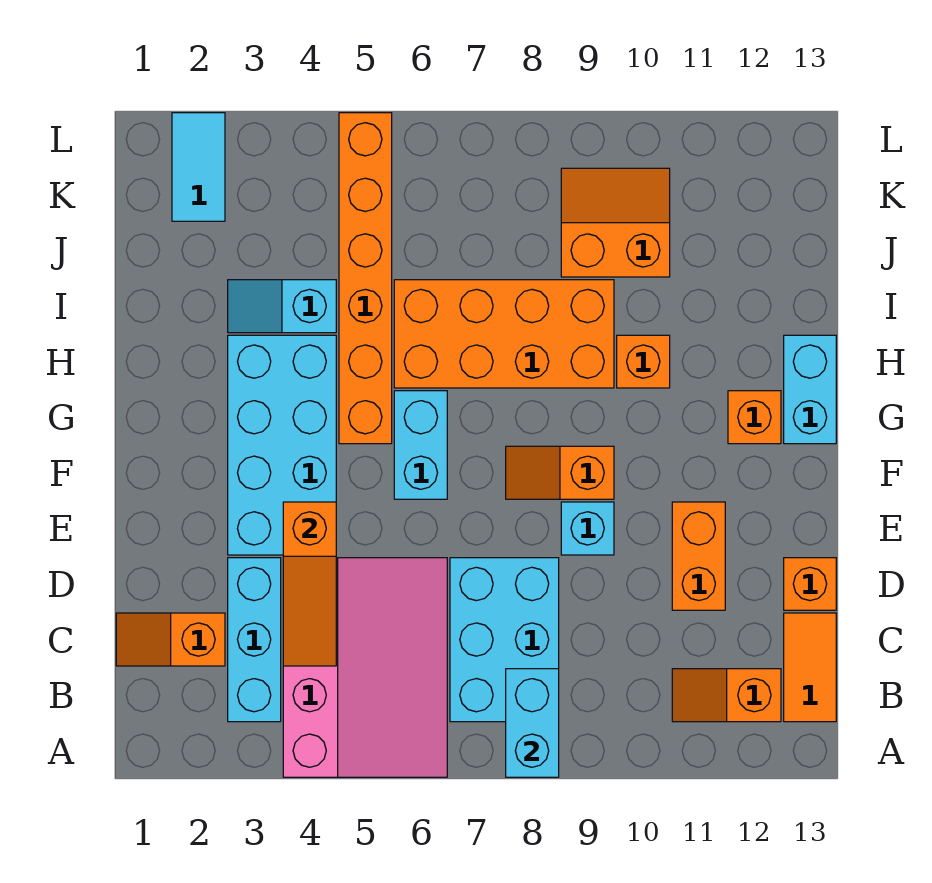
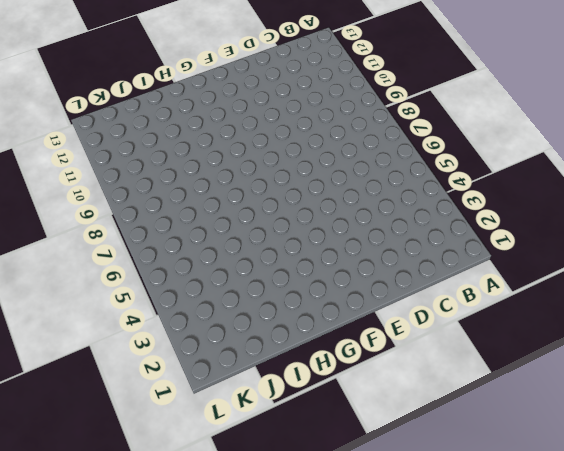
none -> pink slope A4:D6 level 1 top 4
none -> cyan brick B3:D3 level 1
none -> cyan brick B7:D8 level 1

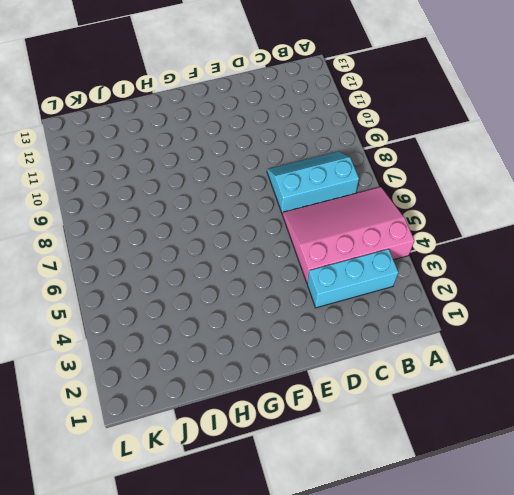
cyan slope B7:D8 level 1 top 7 -> cyan brick B7:D8 level 1
none -> orange slope B11:B12 level 1 top 12
none -> orange tile B13:C13 level 1
none -> orange slope C1:C2 level 1 top 2

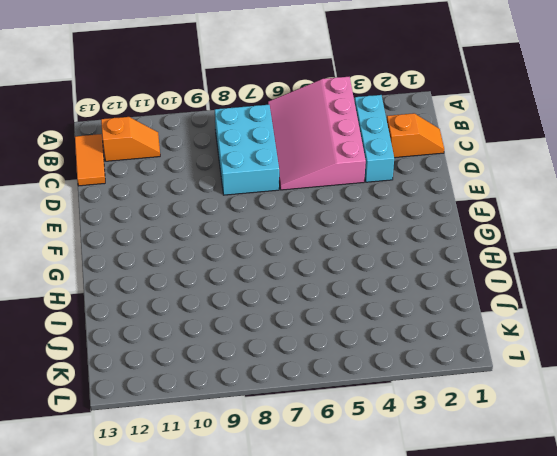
none -> orange brick D11:E11 level 1
none -> orange brick D13 level 1
none -> cyan brick E3:H4 level 1

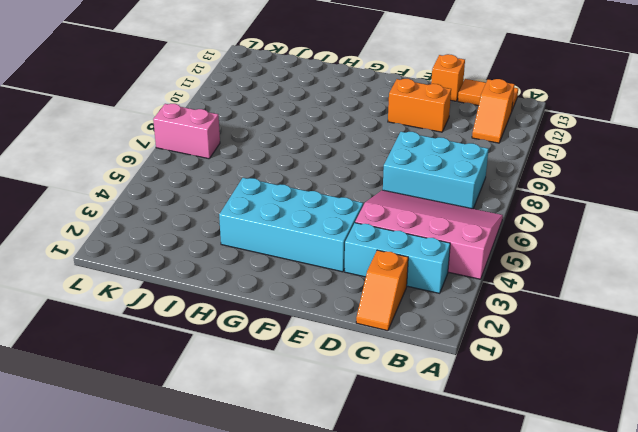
pink brick K7:L7 level 1 -> none
none -> cyan brick E9 level 1
none -> cyan brick F6:G6 level 1
none -> orange slope F8:F9 level 1 top 9

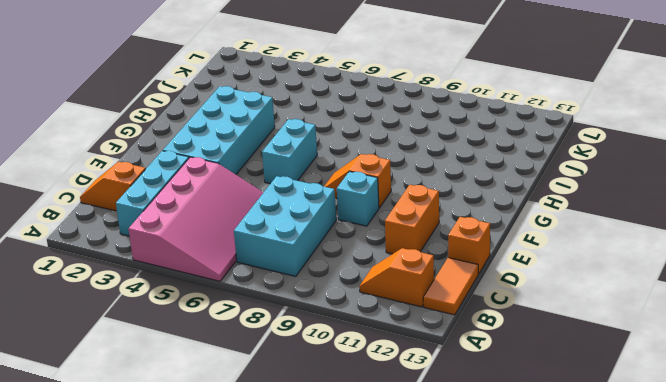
none -> orange brick G5:L5 level 1
none -> orange brick G12 level 1
none -> cyan brick G13:H13 level 1

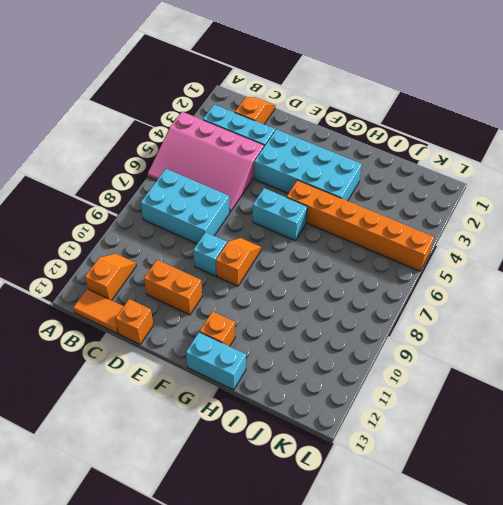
none -> orange brick H6:I9 level 1
none -> orange brick H10 level 1
none -> cyan slope I3:I4 level 1 top 4

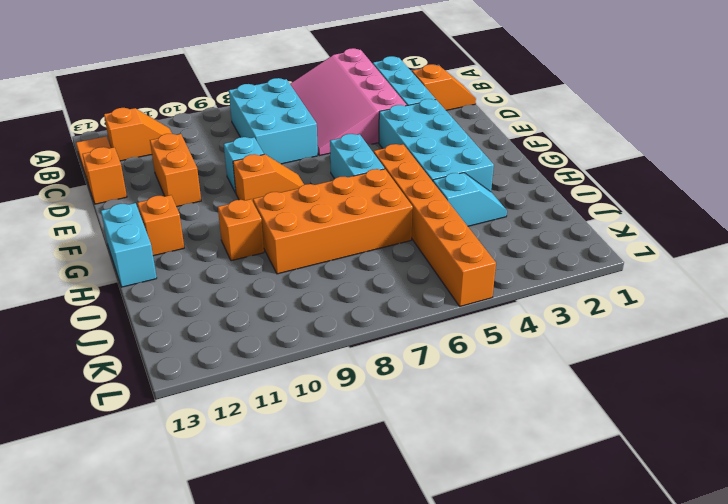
none -> orange slope J9:K10 level 1 top J
none -> cyan tile K2:L2 level 1
none -> cyan brick A8:B8 level 2

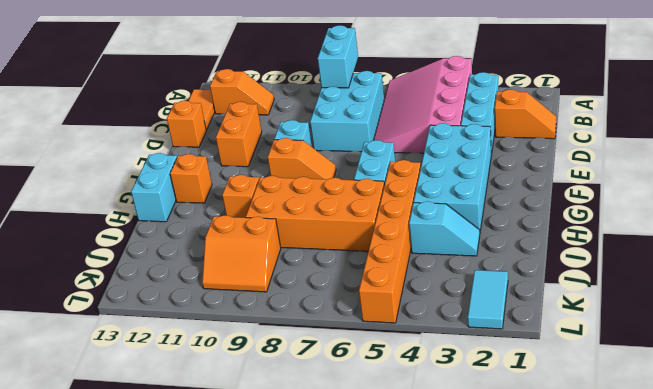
none -> orange slope C4:E4 level 2 top E

